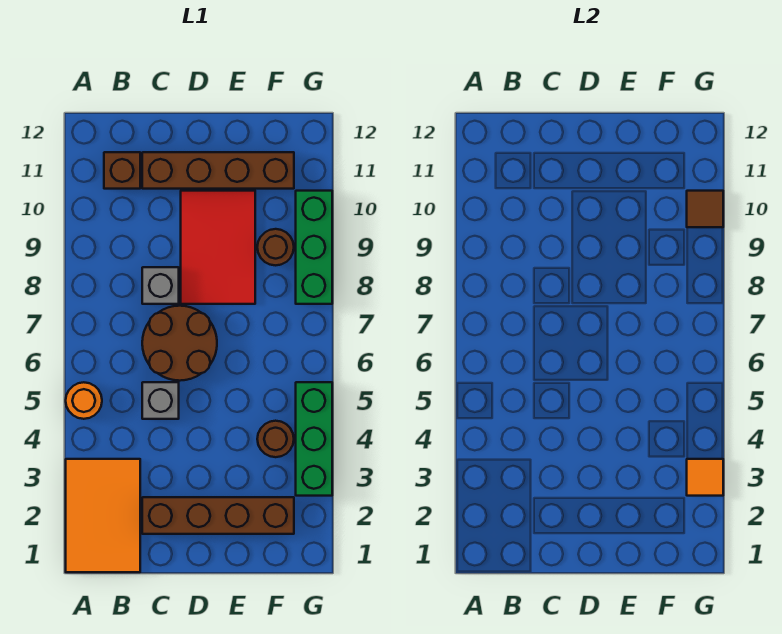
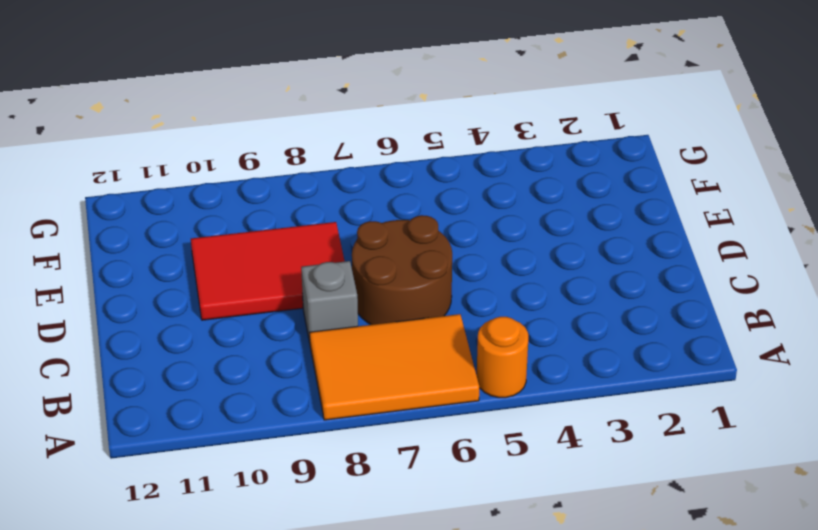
orange tile A6:B8 level 1 -> orange tile A1:B3 level 1
none -> brown brick B11 level 1
none -> brown brick C2:F2 level 1
none -> grey brick C5 level 1

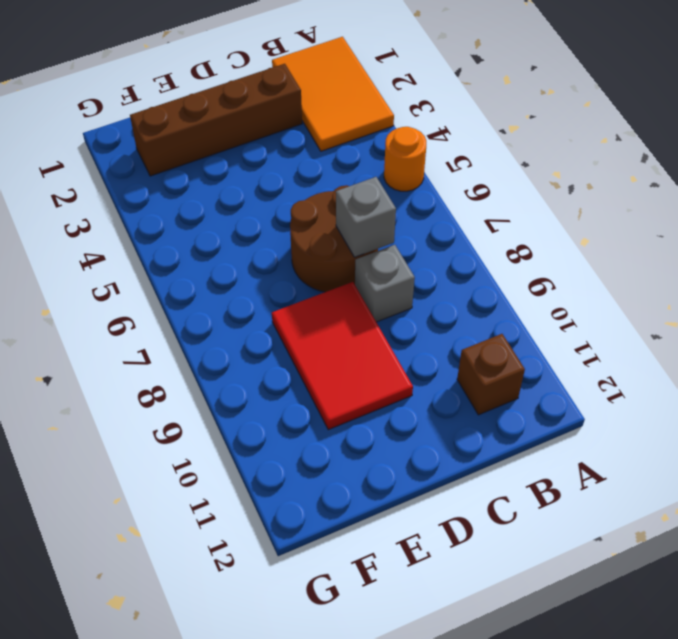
grey brick C7 level 2 -> grey brick C5 level 1
none -> brown brick C11:F11 level 1
none -> brown round brick F4 level 1
none -> brown round brick F9 level 1

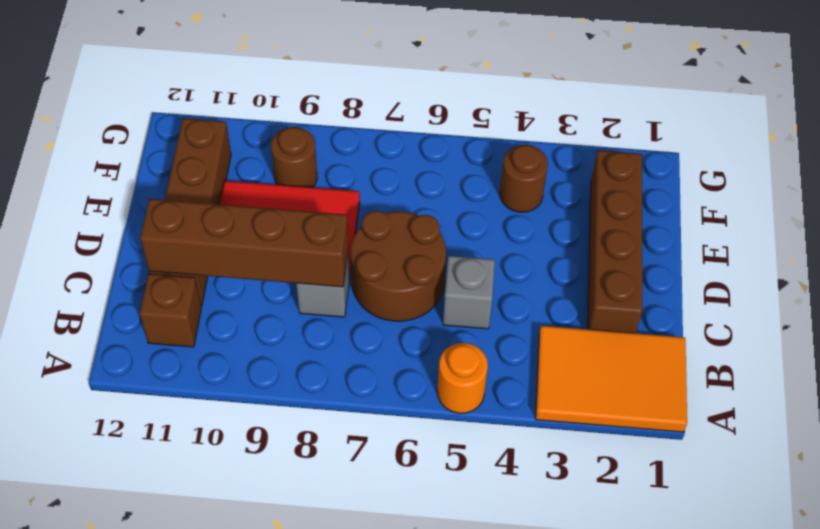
brown brick C8:C11 level 2 -> none
none -> green brick G3:G5 level 1
none -> green brick G8:G10 level 1
none -> orange tile G3 level 2

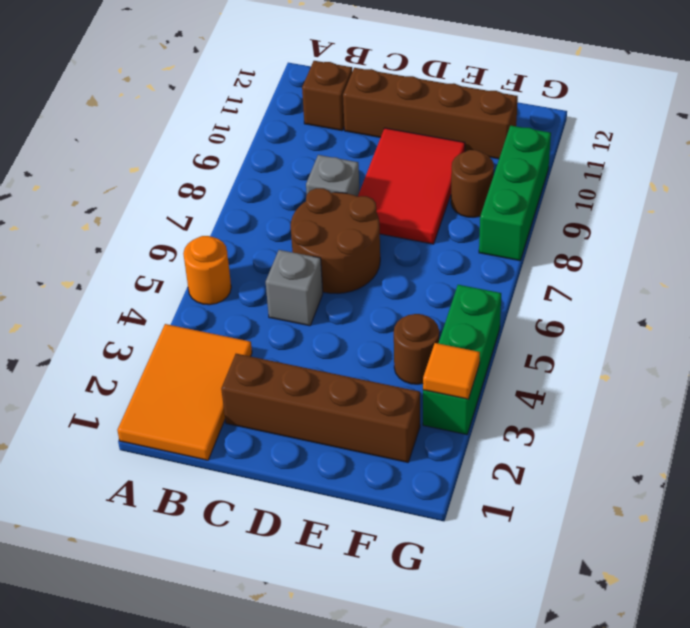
none -> brown tile G10 level 2

